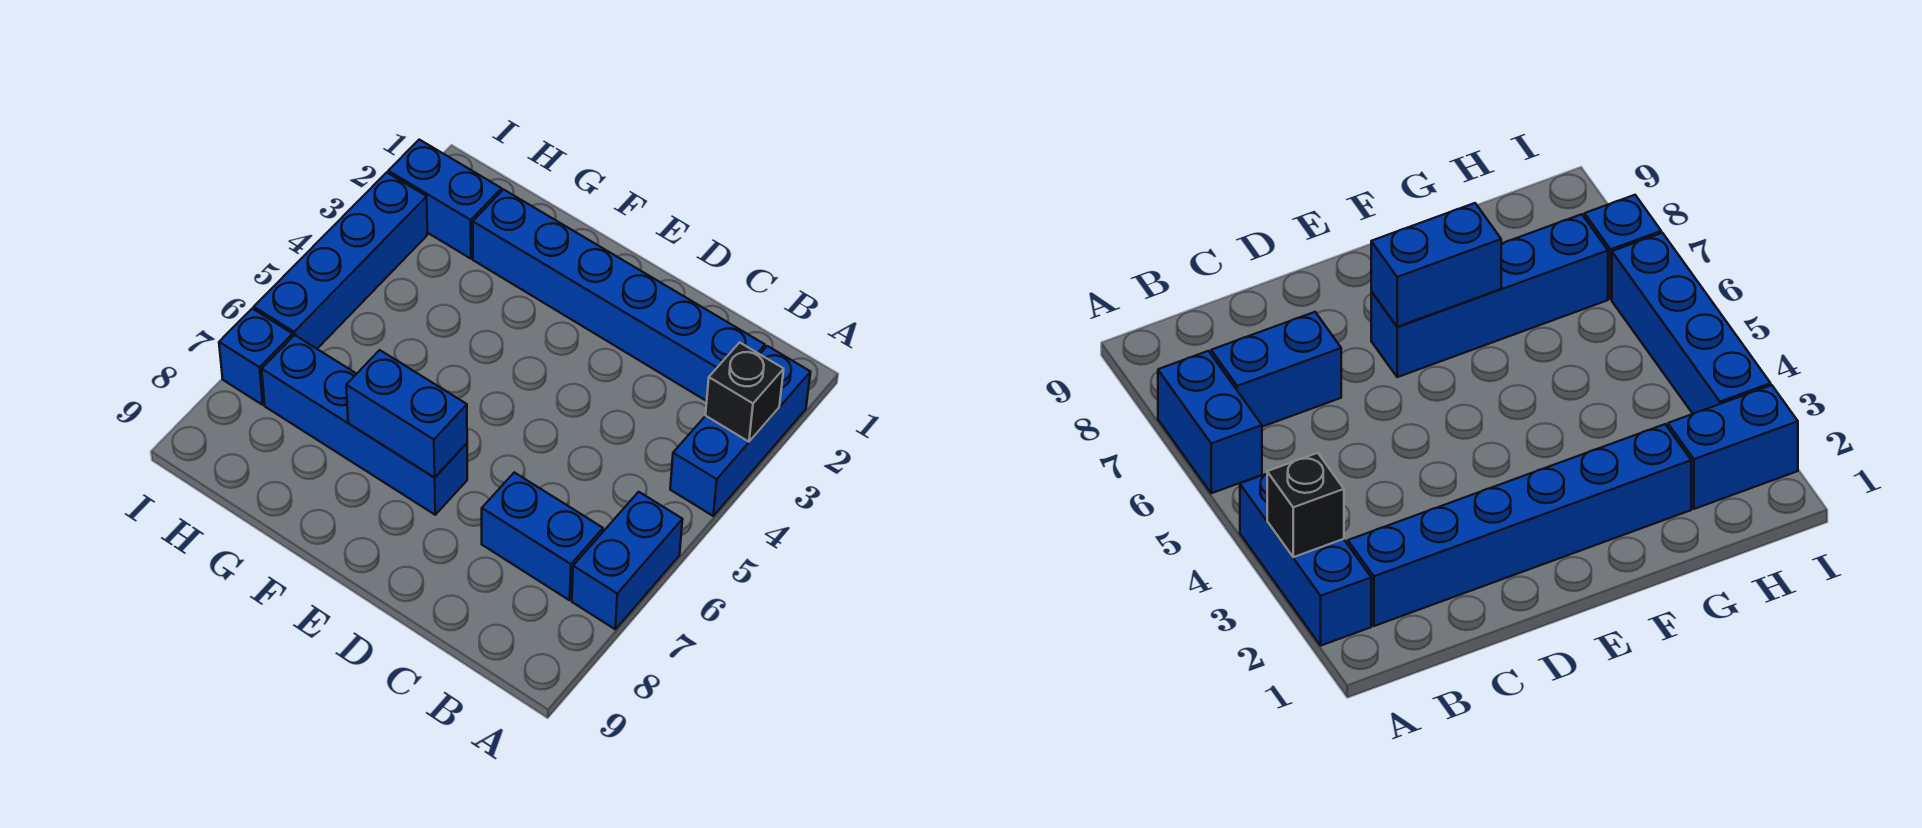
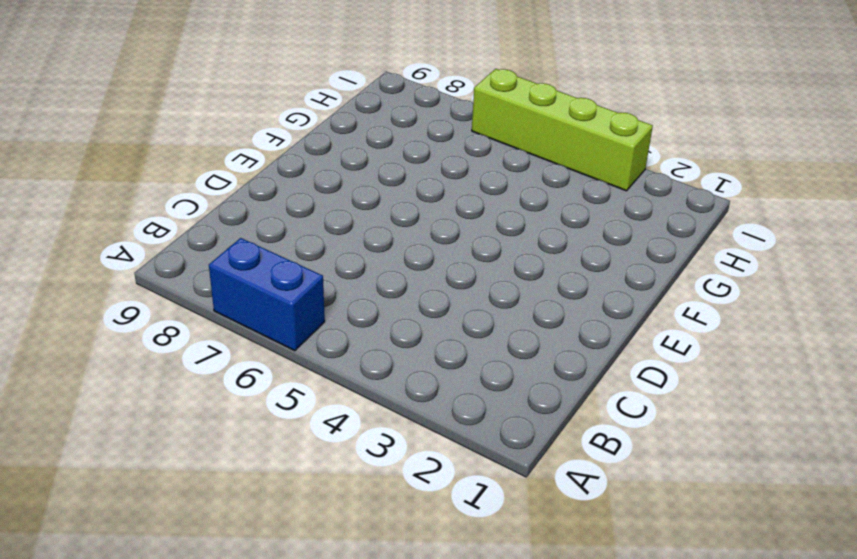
lime brick I3:I6 level 1 -> blue brick I3:I6 level 1
none -> blue brick A2:A4 level 1
none -> blue brick B2:G2 level 1

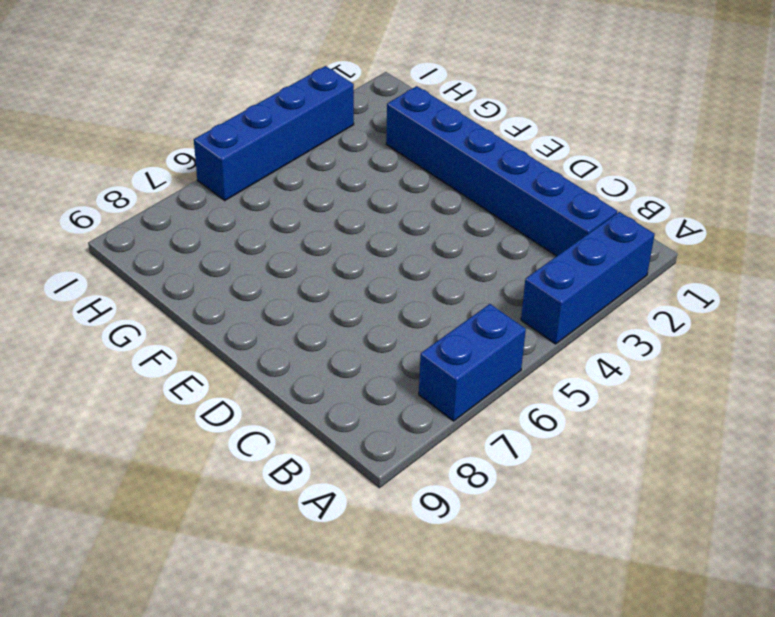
none -> blue brick B7:C7 level 1
none -> blue brick E7:H7 level 1

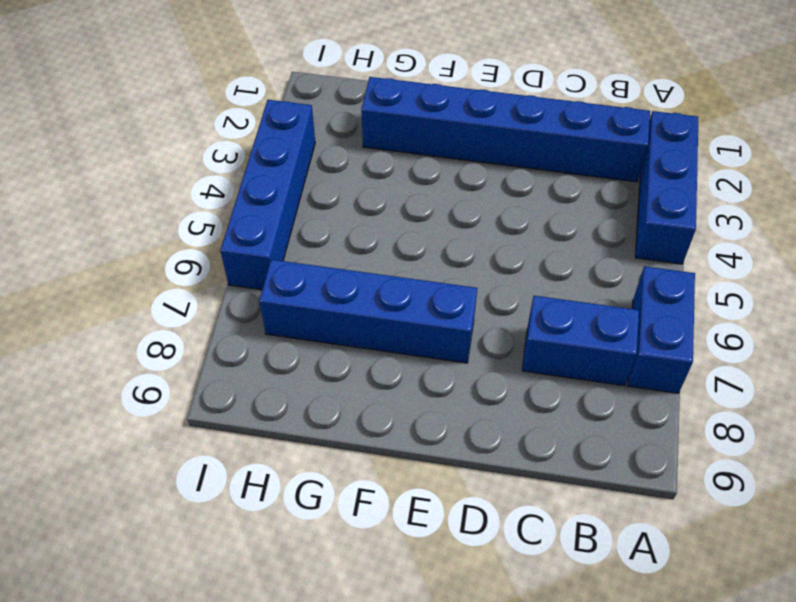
none -> blue brick H2:I2 level 1
none -> blue brick I7 level 1

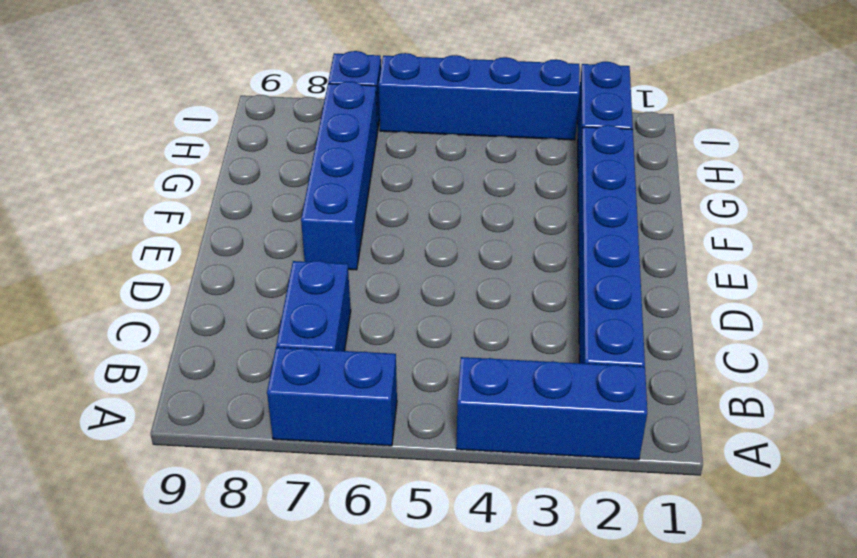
none -> black brick A3 level 2
none -> blue brick E7:F7 level 2

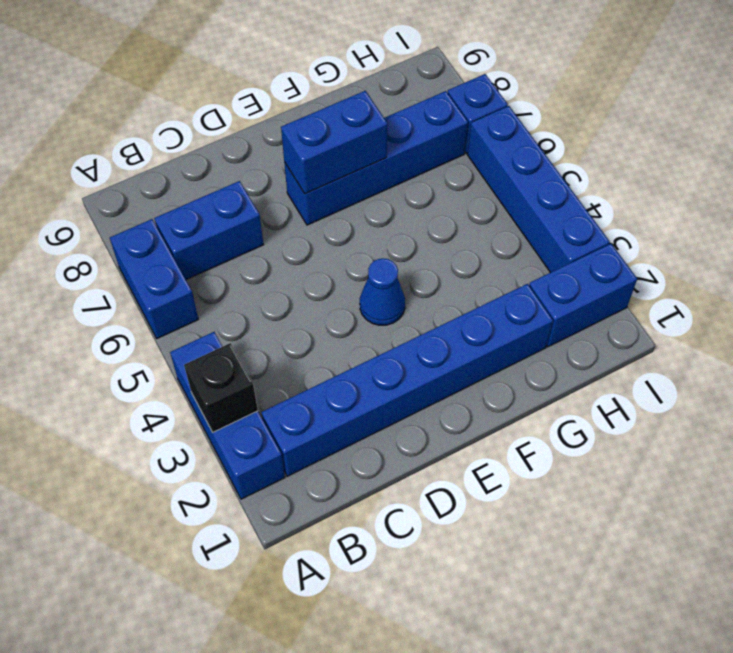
blue cone E4 level 1 -> none

